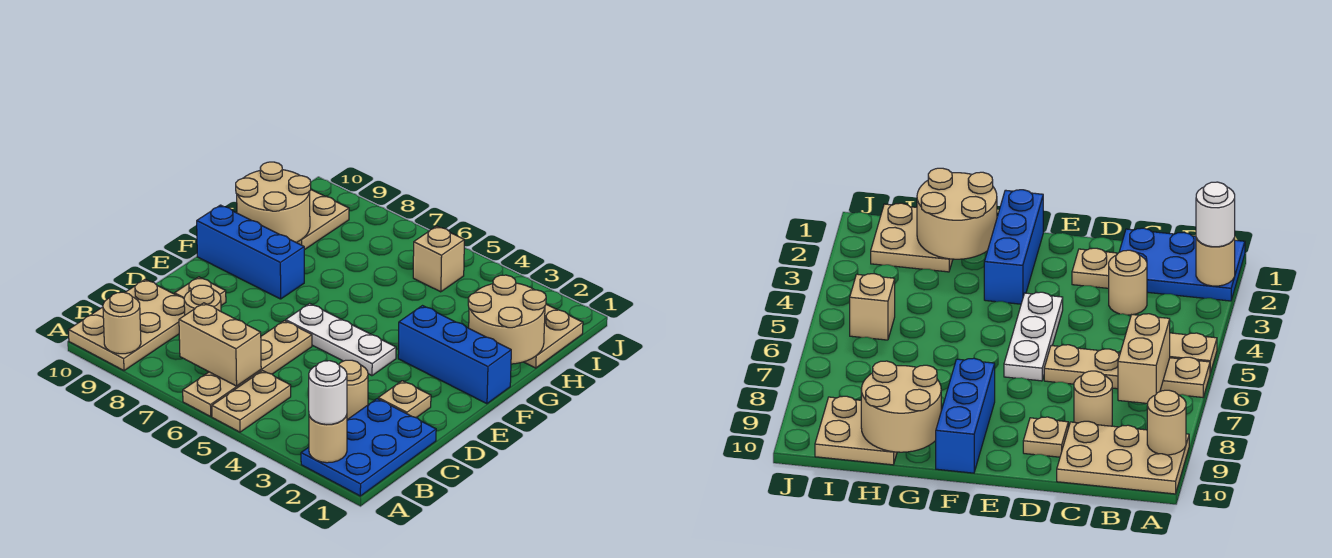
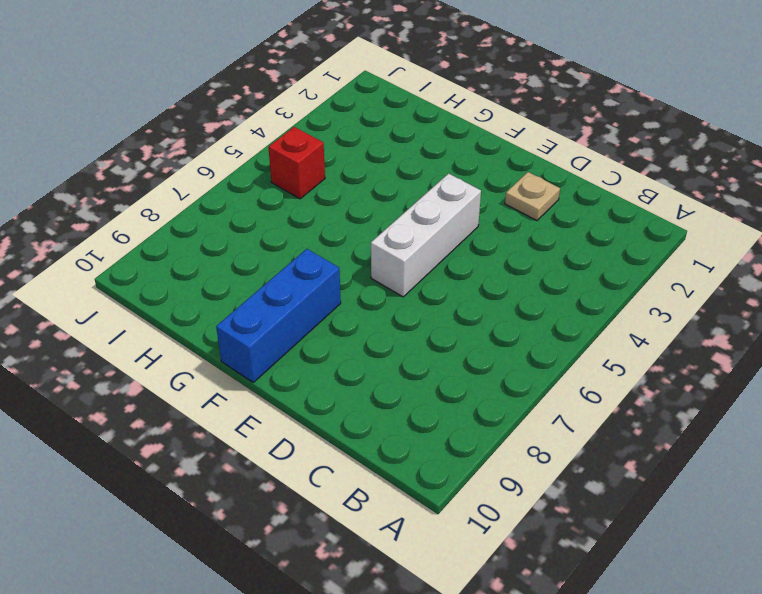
white brick E4:E6 level 1 -> white plate E4:E6 level 1
red brick I5 level 1 -> tan brick I5 level 1
none -> blue plate A1:C2 level 1
none -> tan plate A5:B5 level 1
none -> tan plate A6:D6 level 1

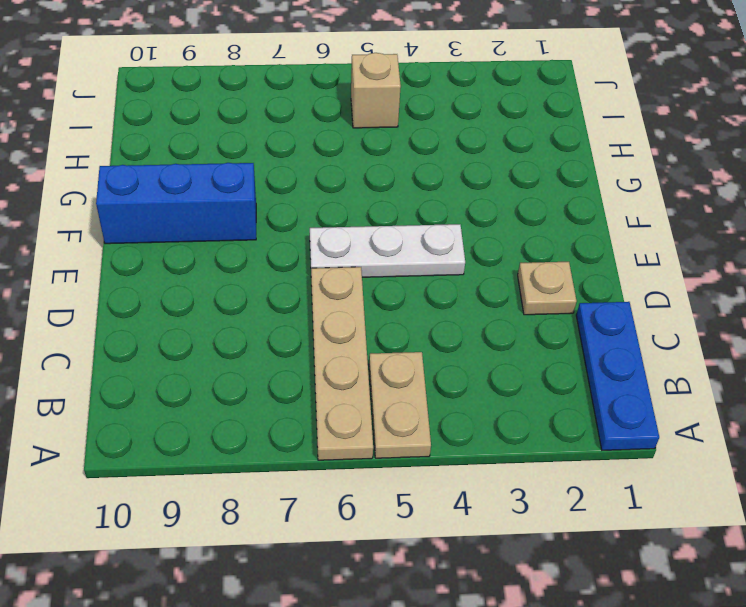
blue plate A1:C1 level 1 -> blue plate A1:C2 level 1
none -> tan plate A9:C10 level 1
none -> tan round brick C3 level 1
none -> tan round brick C8 level 1

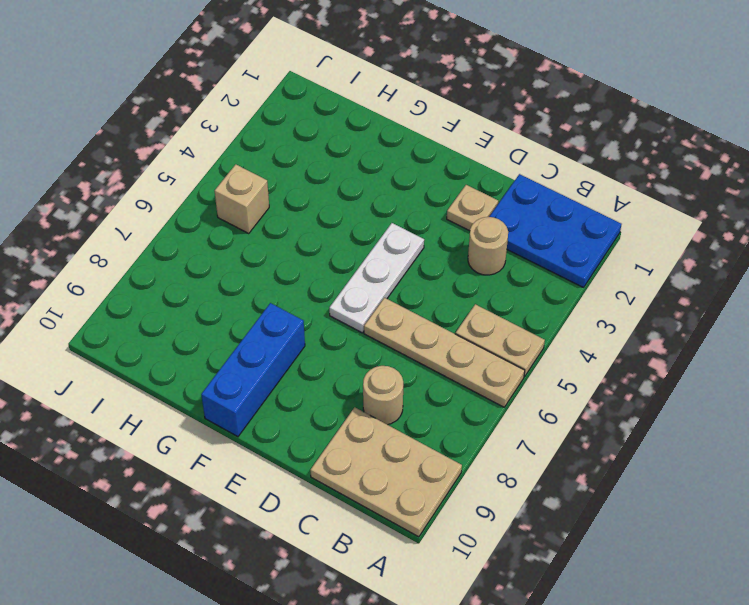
none -> tan plate D9 level 1
none -> blue brick F1:F3 level 1
none -> tan plate H1:I2 level 1

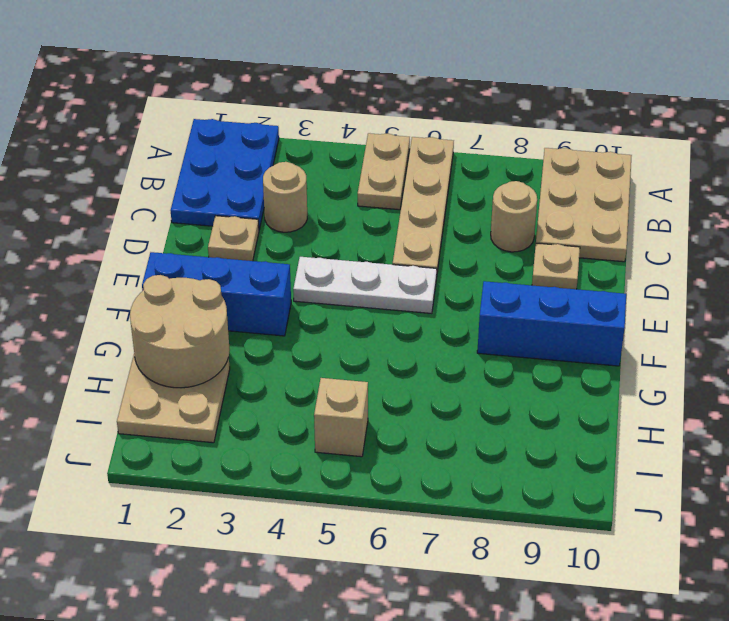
none -> tan plate H9:I10 level 1
none -> tan round brick A2 level 2
none -> tan round brick A9 level 2

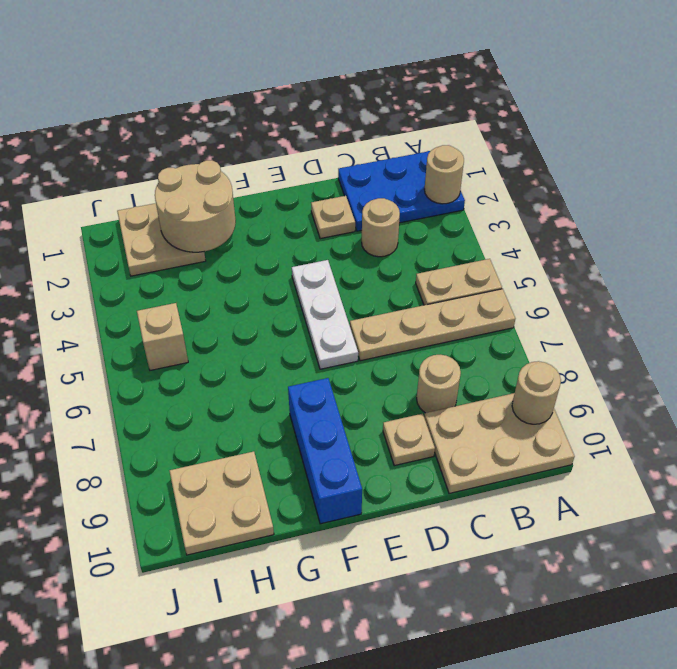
none -> blue brick F1:F3 level 1
none -> tan brick B6:B7 level 2
none -> tan round brick G9:H10 level 2

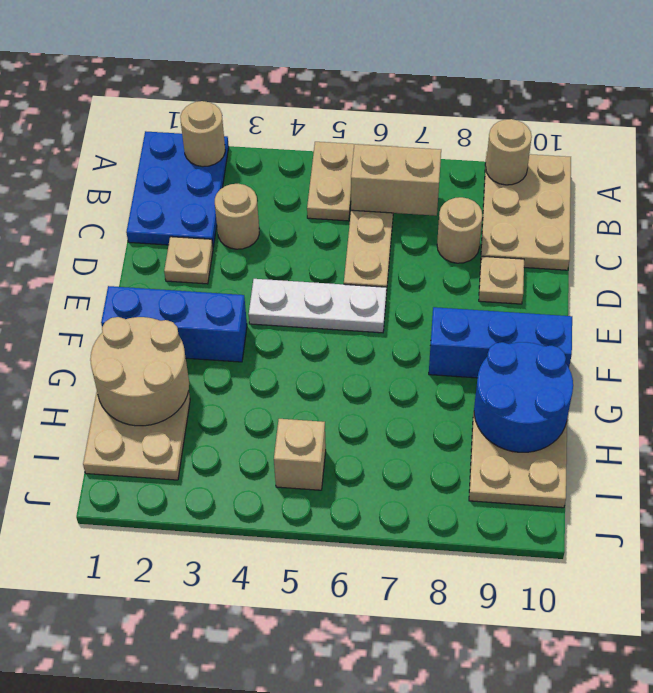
blue round brick G9:H10 level 2 -> tan round brick G9:H10 level 2
none -> white round brick A2 level 3

